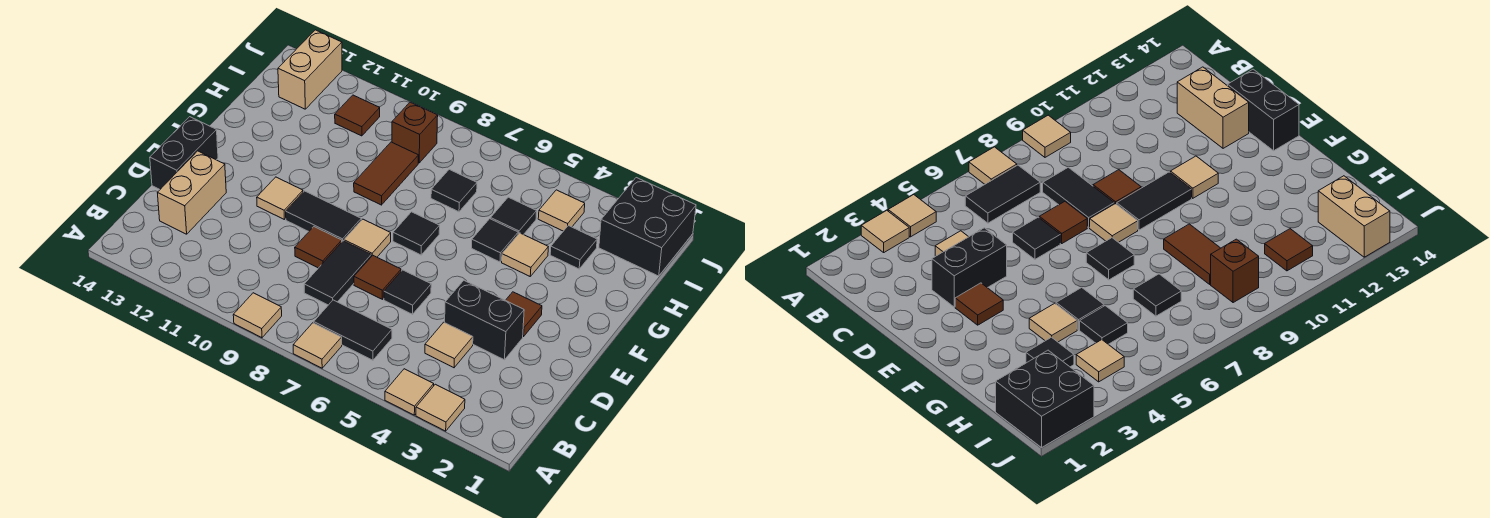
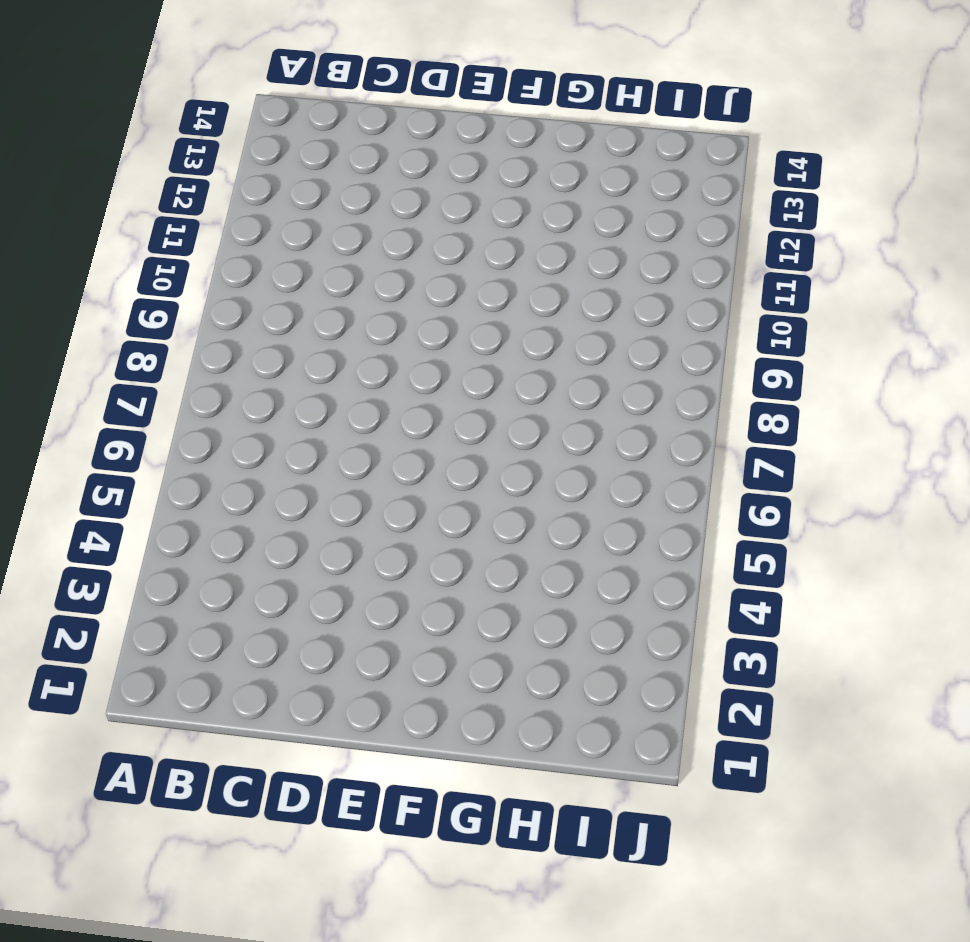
none -> tan tile A3 level 1
none -> tan tile A4 level 1
none -> tan tile A7 level 1

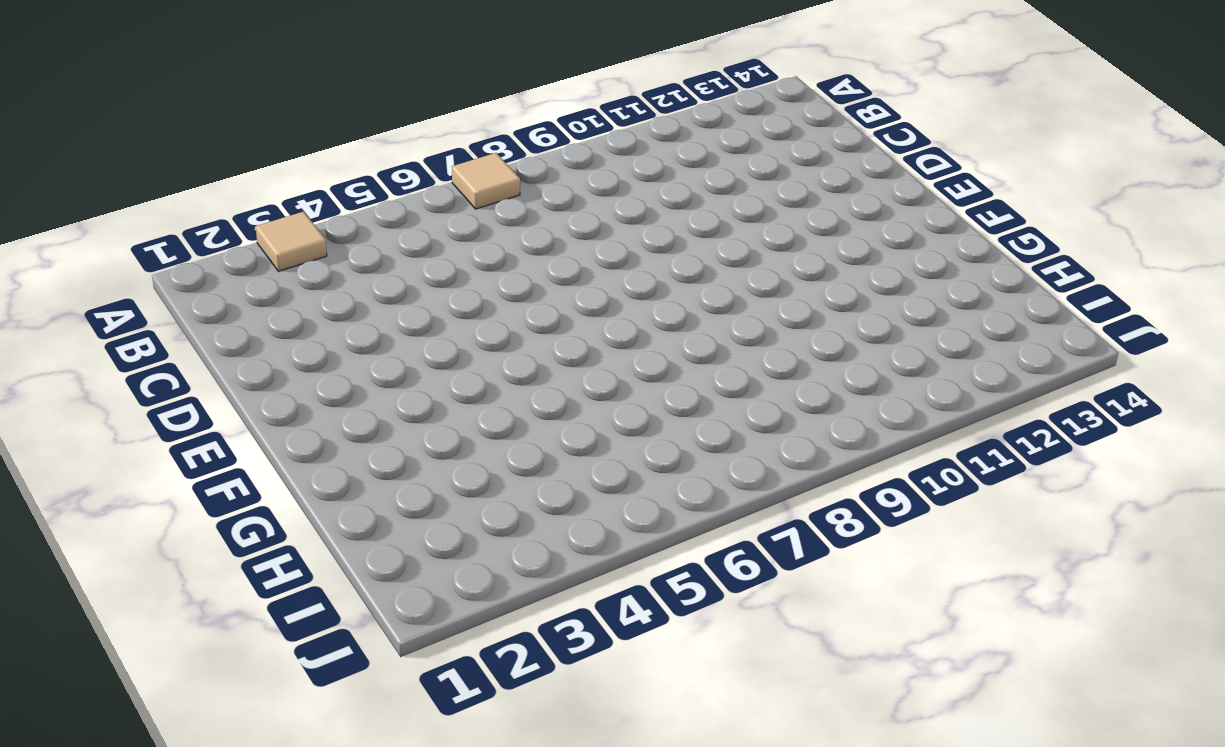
none -> tan tile A4 level 1
none -> tan tile A9 level 1
none -> black tile B6:B7 level 1

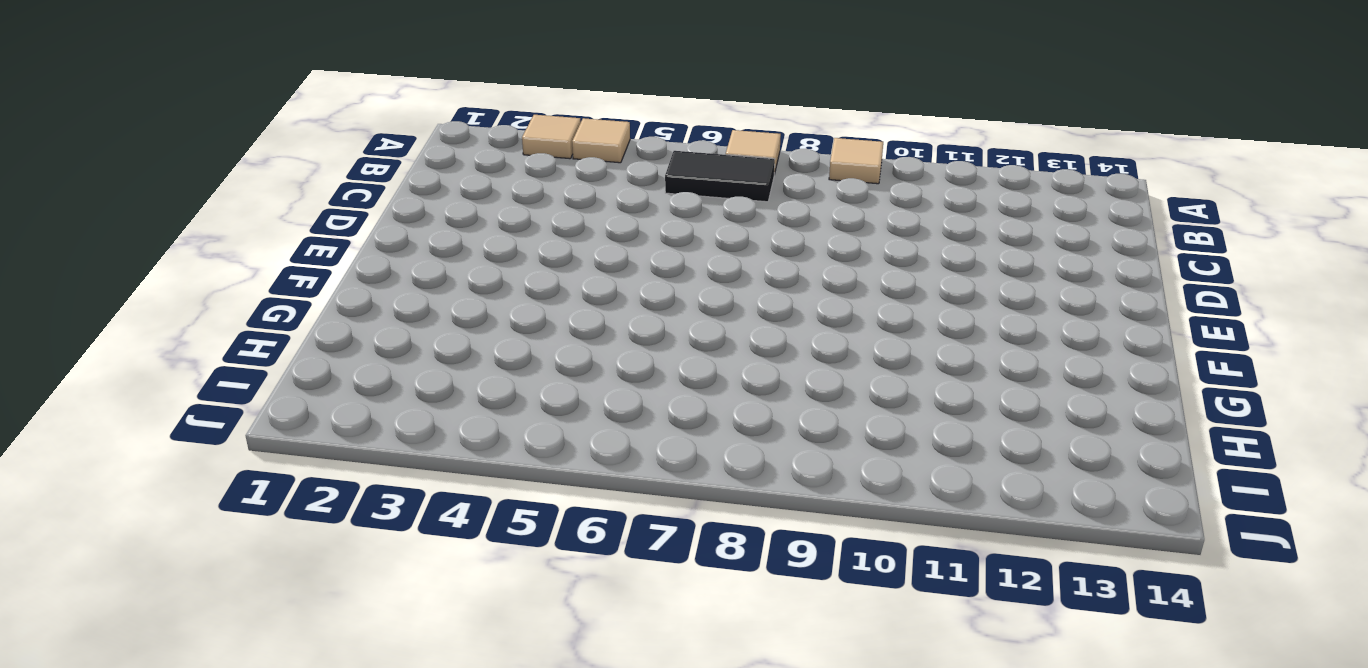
none -> tan tile C4 level 1
none -> black tile C8:D8 level 1
none -> tan brick C13:D13 level 1

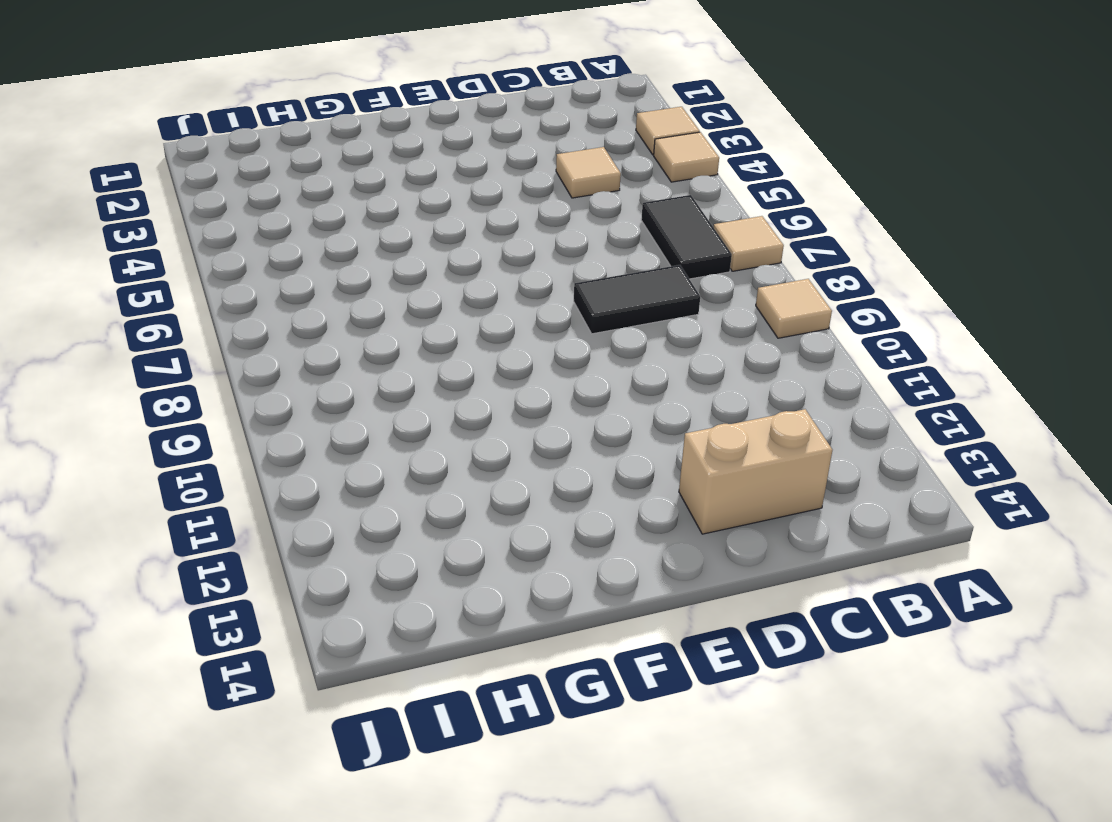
none -> black brick D3:D4 level 1
none -> black tile D6 level 1
none -> brown tile D7 level 1

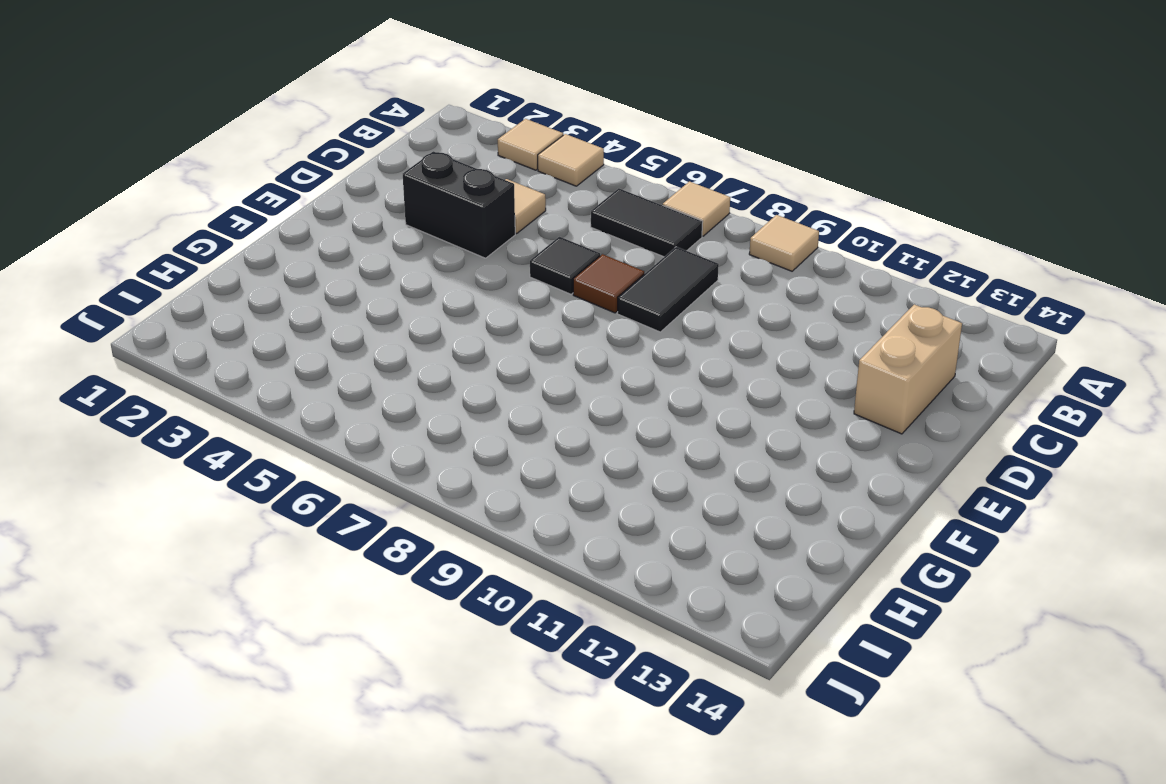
none -> brown tile D9 level 1
none -> black brick D14:E14 level 1
none -> brown tile E3 level 1

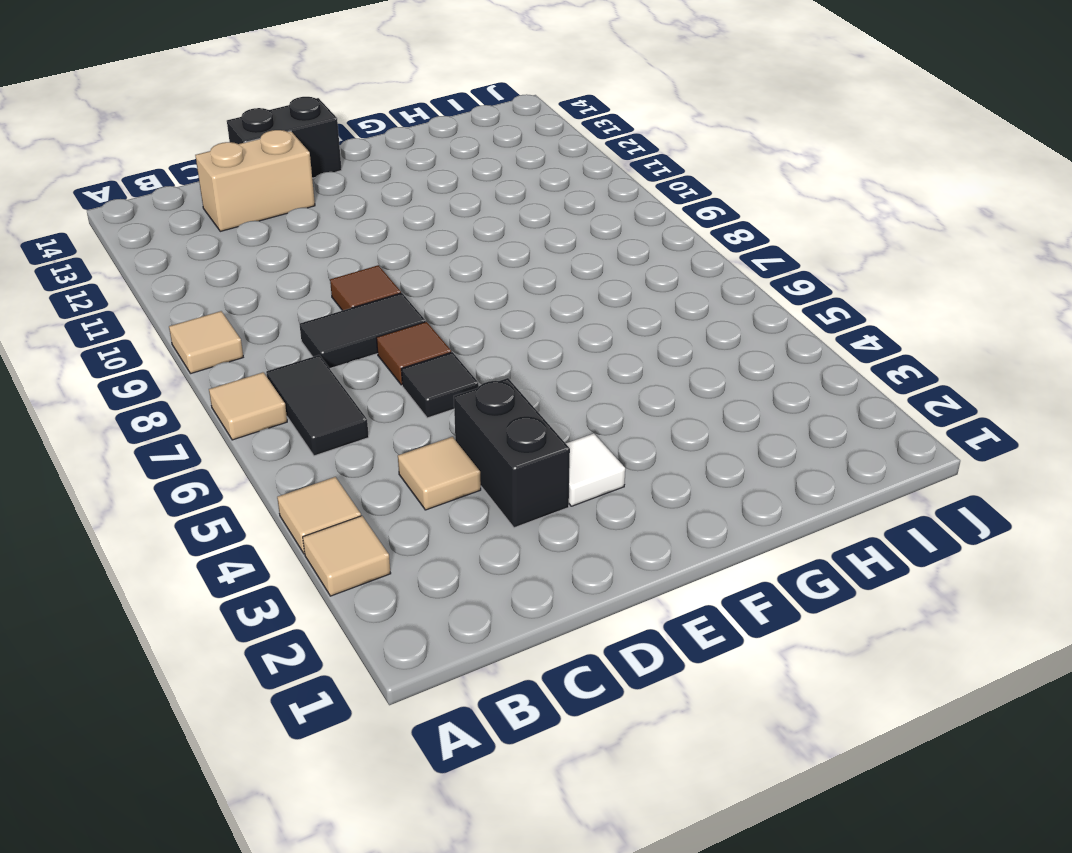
white tile E3 level 1 -> brown tile E3 level 1
none -> tan tile E8 level 1
none -> black tile E9:E10 level 1
none -> tan tile E11 level 1

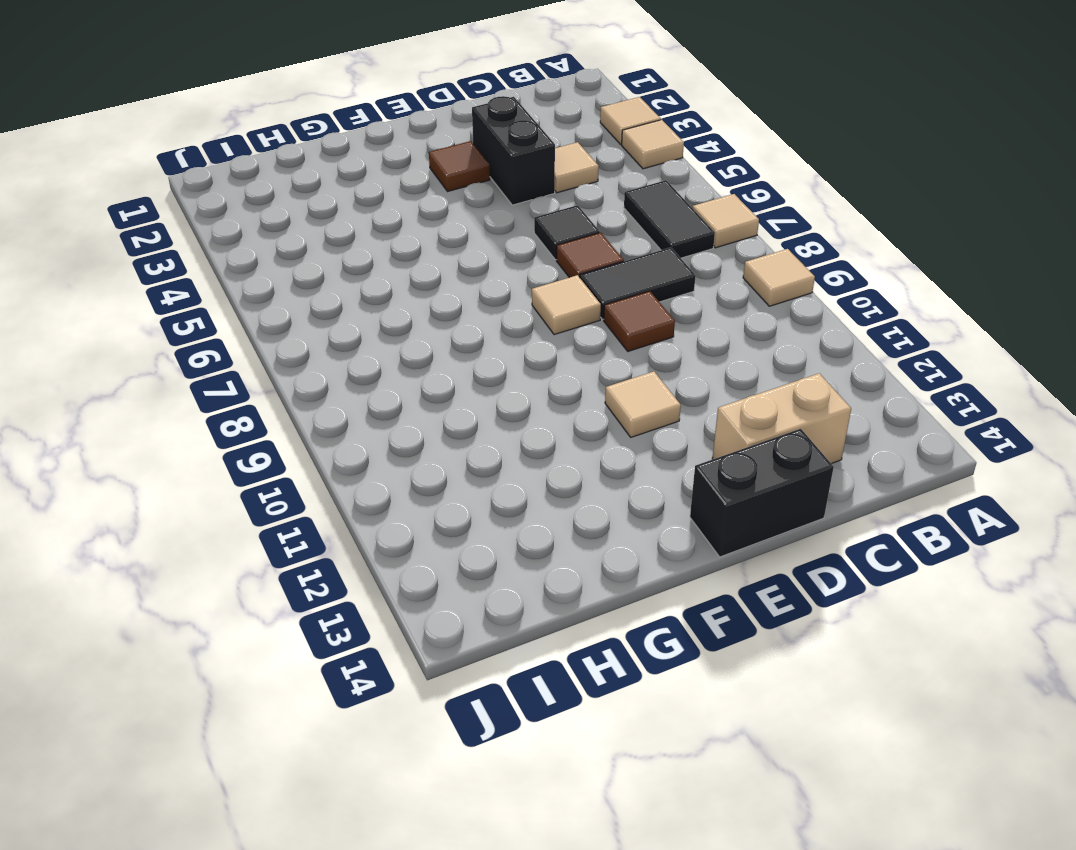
none -> black tile E9:E10 level 1
none -> black tile F7 level 1
none -> tan tile G4 level 1

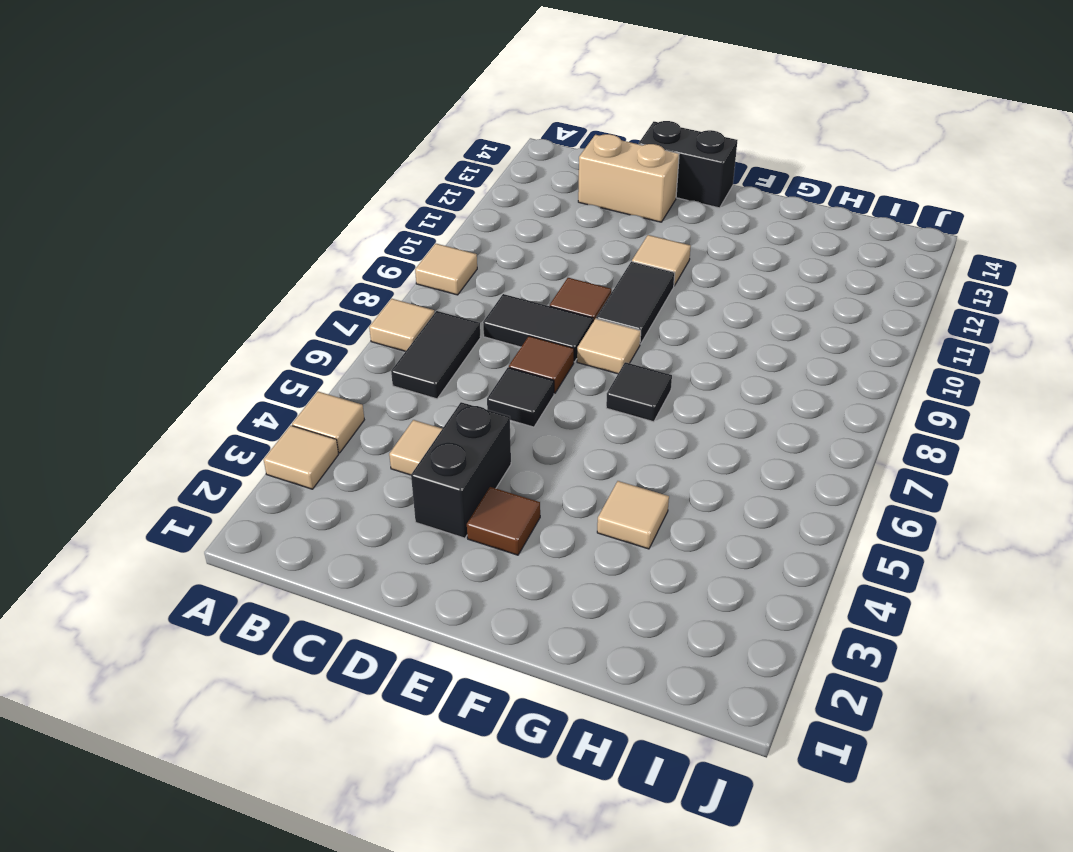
none -> black tile G5 level 1
none -> brown tile G9:H9 level 1
none -> black tile H3 level 1

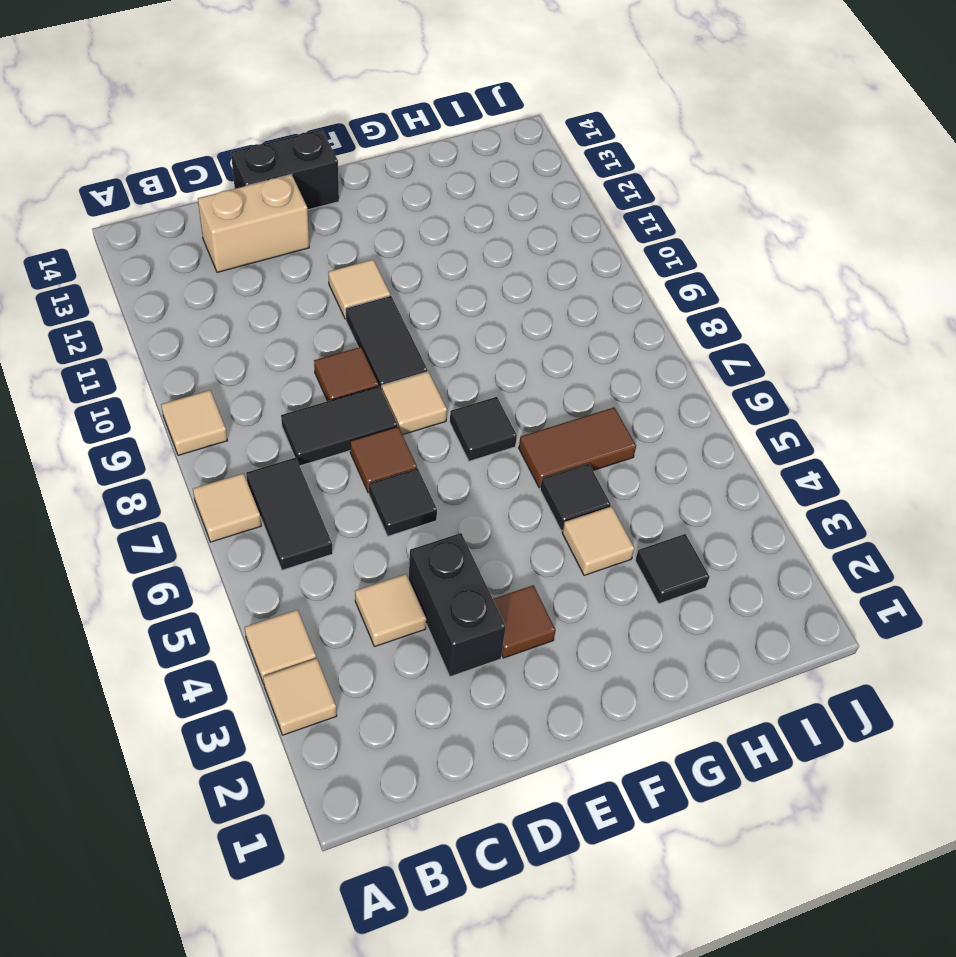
brown tile G6:H6 level 1 -> brown tile G9:H9 level 1
none -> black tile H5 level 1
none -> black tile H7 level 1
none -> black brick I1:J2 level 1

